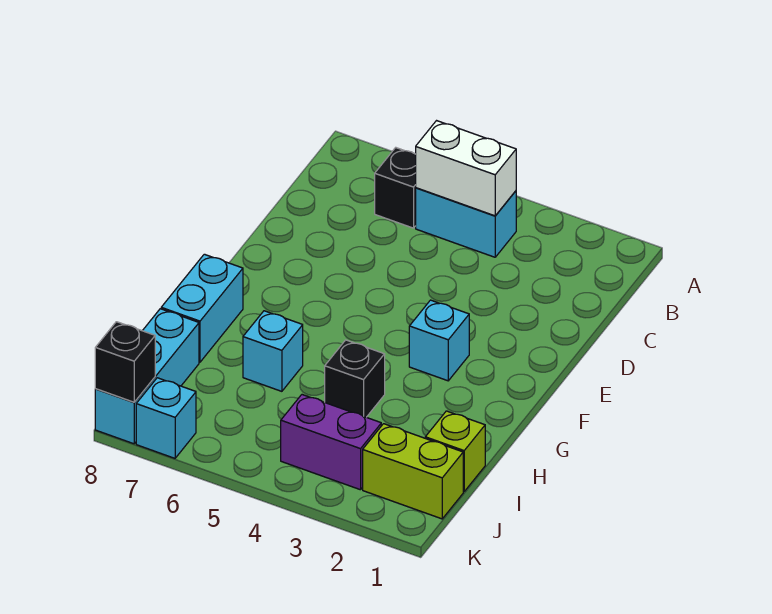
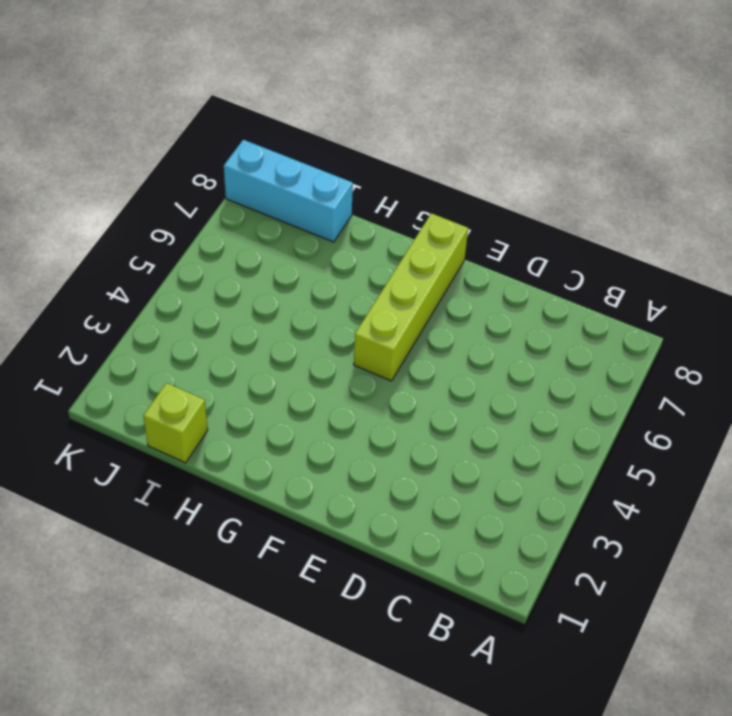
lime brick F5:F8 level 1 -> none
none -> cyan brick B4:B5 level 1
none -> black brick B6 level 1
none -> cyan brick F3 level 1

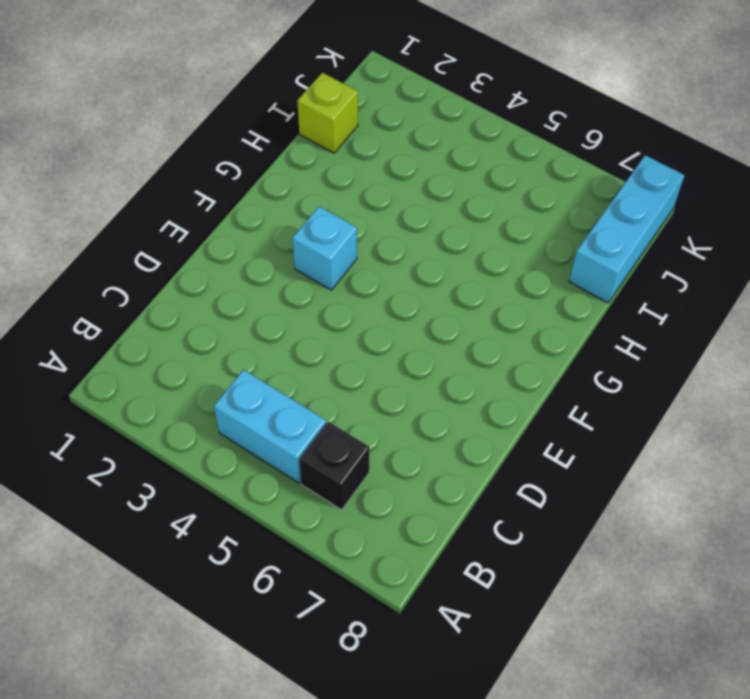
none -> cyan brick G8:H8 level 1
none -> black brick H4 level 1
none -> cyan brick H6 level 1

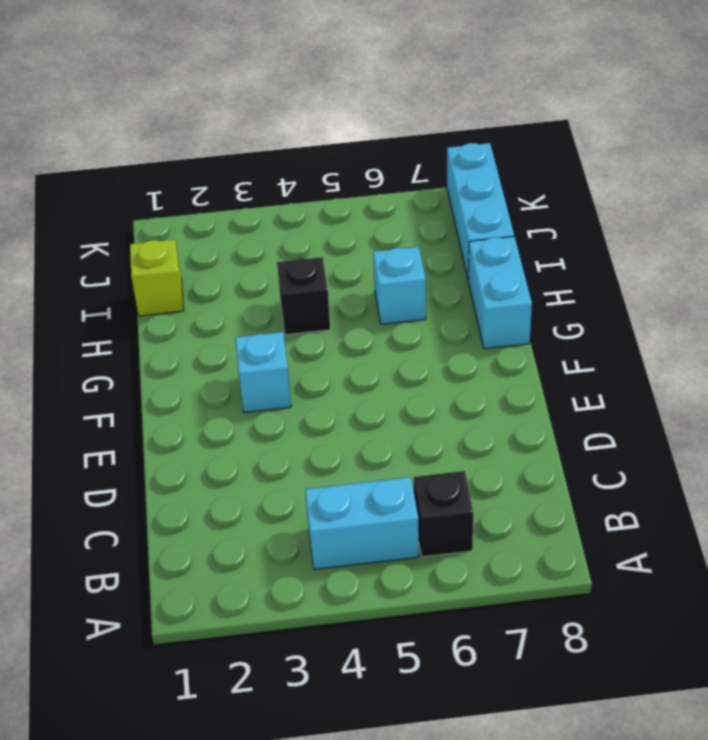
none -> lime brick J1:J2 level 1
none -> purple brick J3:J4 level 1
none -> cyan brick K7 level 1

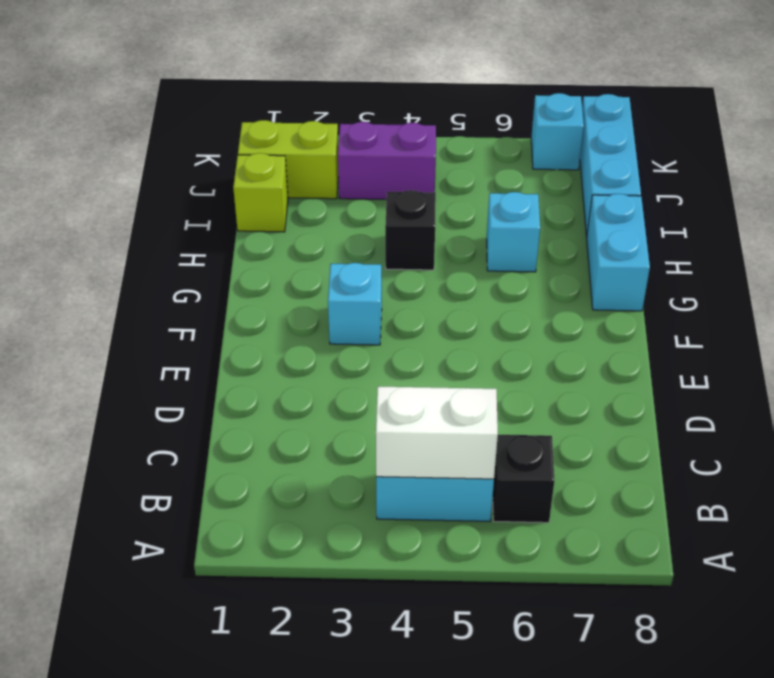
none -> black brick K8 level 2

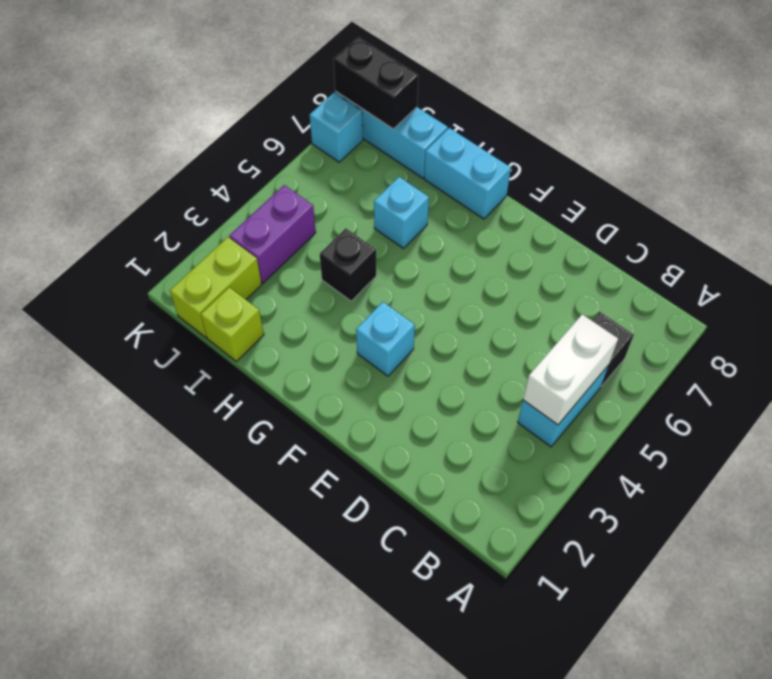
black brick J8:K8 level 2 -> black brick K8 level 2

